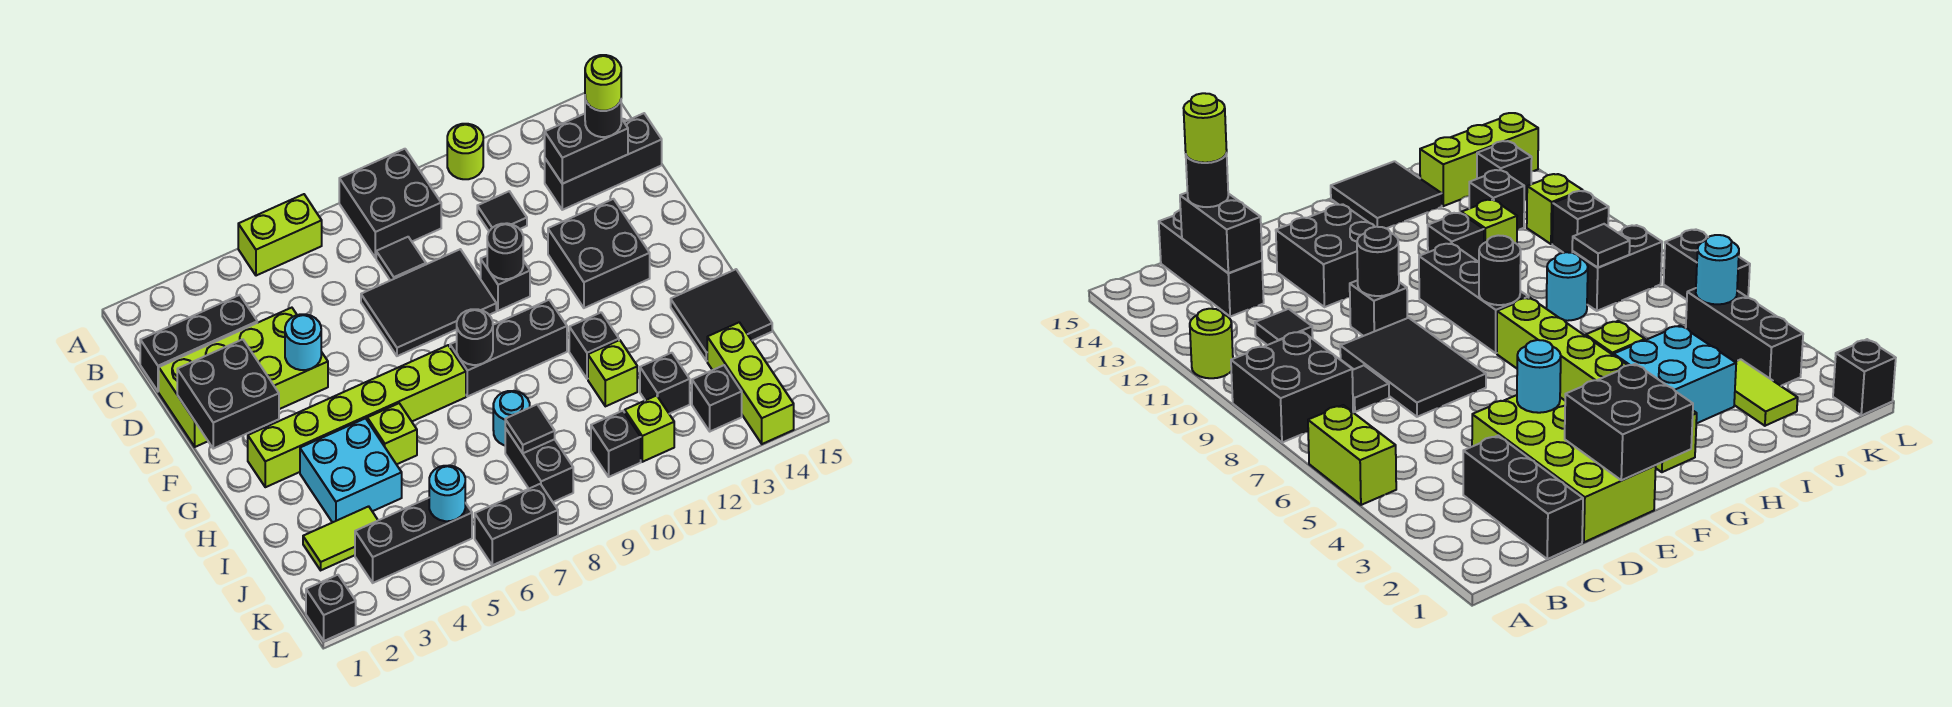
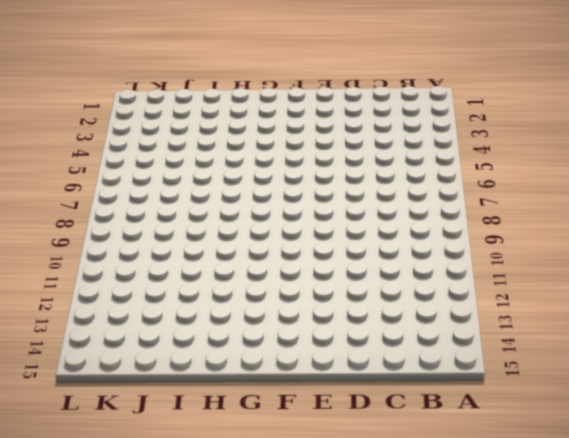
none -> lime brick A5:A6 level 1
none -> black brick A8:B9 level 1
none -> lime round brick A11 level 1
none -> black brick C1:C3 level 1

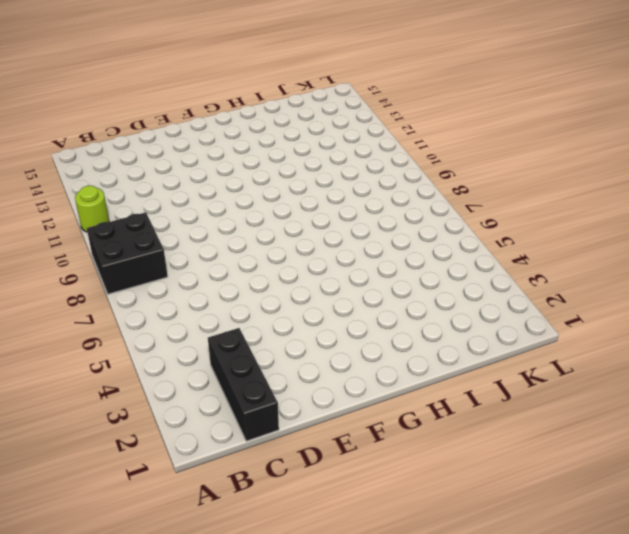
none -> lime brick A5:A6 level 1
none -> black tile C8 level 1
none -> black tile C11 level 1
none -> black brick C13:C15 level 1

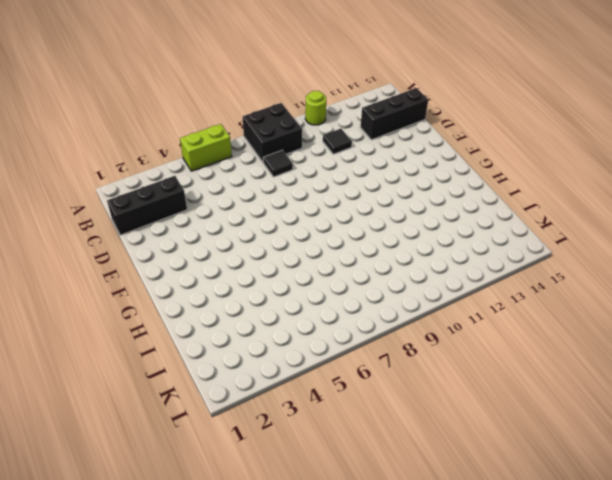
none -> lime brick D1:E4 level 1
none -> black tile D7:E9 level 1
none -> black brick E10 level 1
none -> black brick E12:F13 level 1

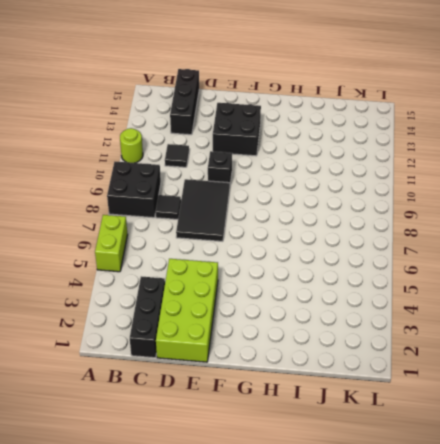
none -> lime brick G2:G7 level 1
none -> black brick G8:G10 level 1
none -> cyan brick H3:I4 level 1
none -> lime brick H5 level 1

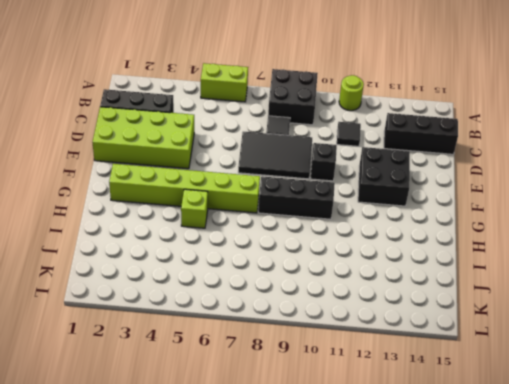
none -> cyan brick H3:I4 level 1
none -> black brick H11 level 1
none -> black tile H14:I15 level 1
none -> cyan round brick I8 level 1

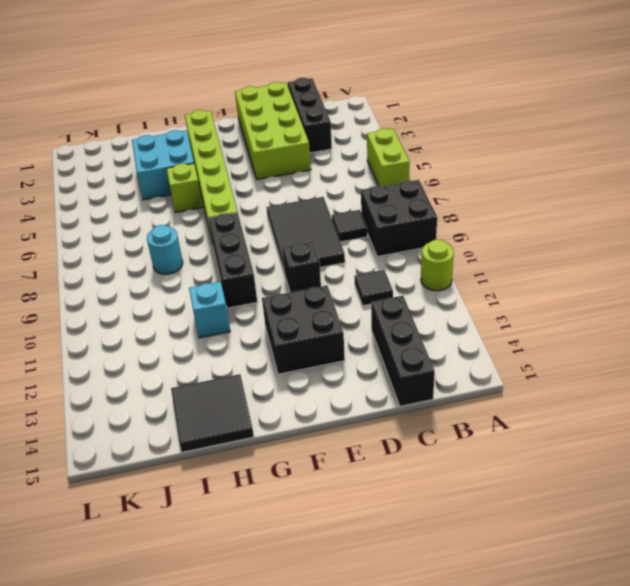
cyan brick H11 level 1 -> black brick H11 level 1
none -> lime brick I11 level 1
none -> lime tile J2:J3 level 1
none -> black brick J8:K8 level 1
none -> black brick J12 level 1

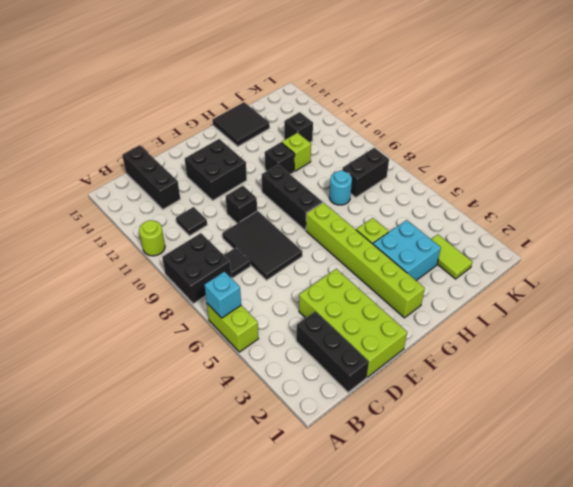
cyan brick A6 level 2 -> none
none -> lime brick J14:L14 level 1
none -> black brick K3:K5 level 1
none -> black brick K10 level 1
none -> lime brick K11 level 1

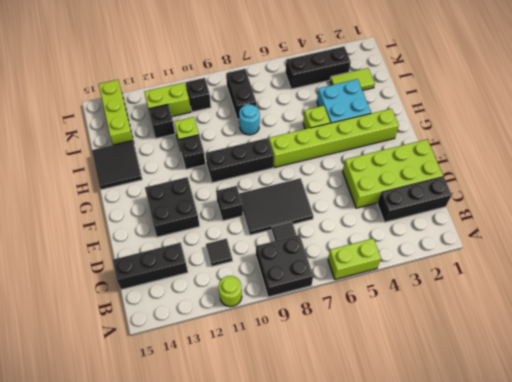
lime brick K11:K12 level 1 -> lime brick K11 level 1
none -> black brick K13 level 1
none -> black brick L1 level 1
none -> black brick L6:L7 level 1
none -> black brick C13:C14 level 2

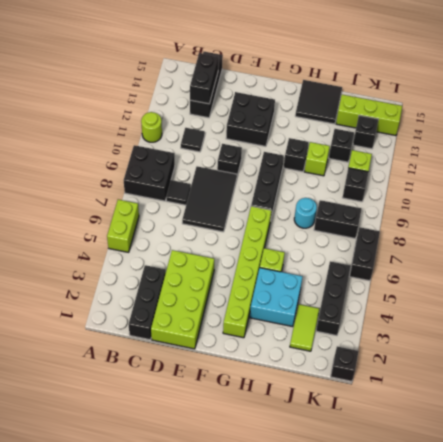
none -> black brick E1:F2 level 2
none -> cyan round brick E4 level 2
none -> black round brick E10 level 2
none -> black round brick G8 level 2

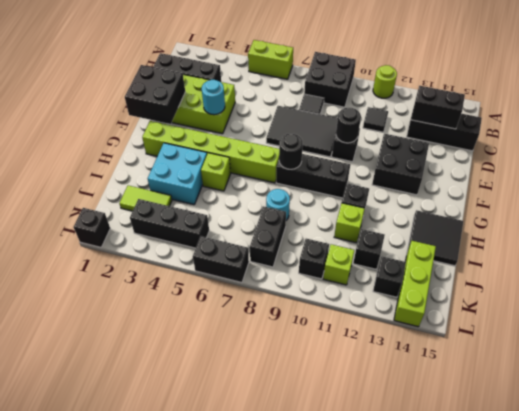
none -> black tile J8 level 2
none -> cyan round brick K5 level 2
none -> black round brick C14 level 3
none -> lime round brick C14 level 4

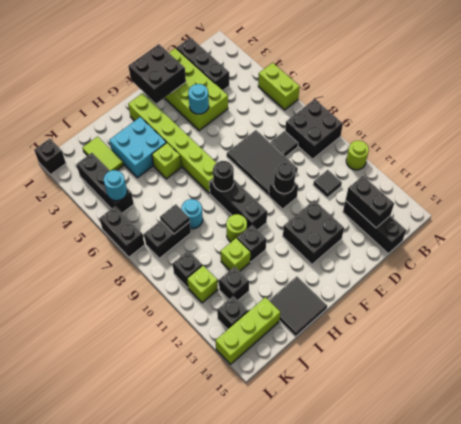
lime round brick H10 level 1 -> lime round brick C14 level 4
none -> black round brick C14 level 3

